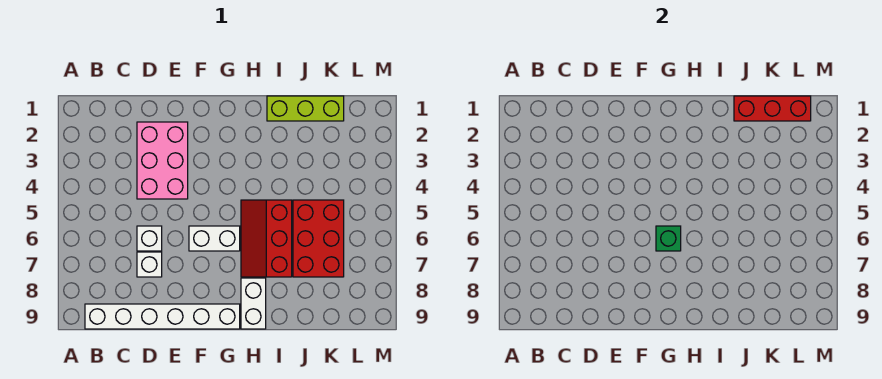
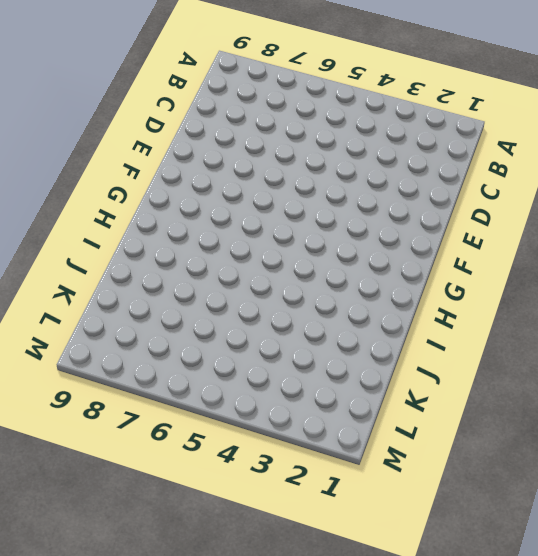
none -> white brick B9:G9 level 1
none -> pink brick D2:E4 level 1

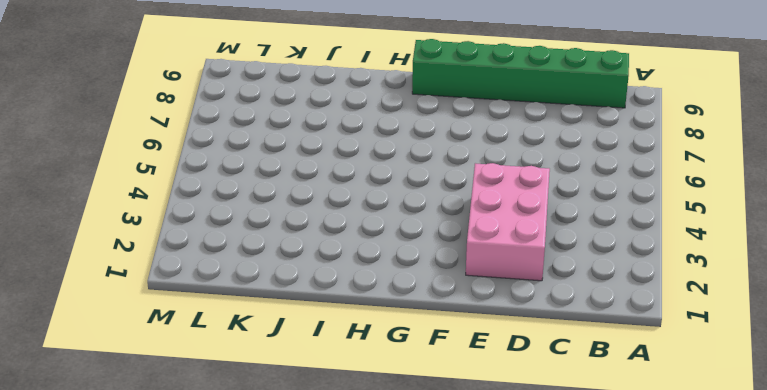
green brick B9:G9 level 1 -> white brick B9:G9 level 1
none -> white brick D6 level 1
none -> white brick D7 level 1

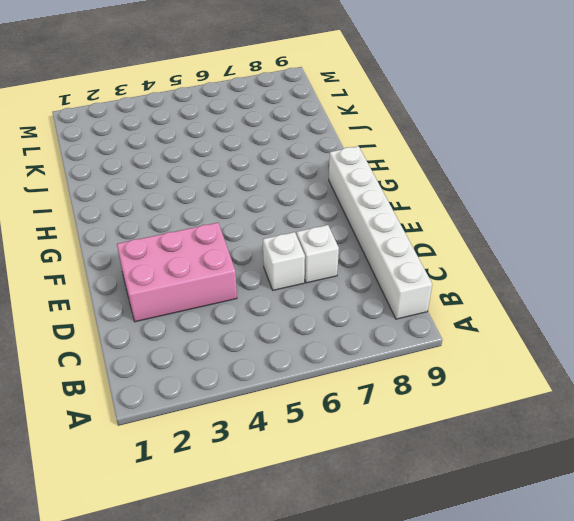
none -> white brick F6:G6 level 1
none -> red slope H5:I7 level 1 top I

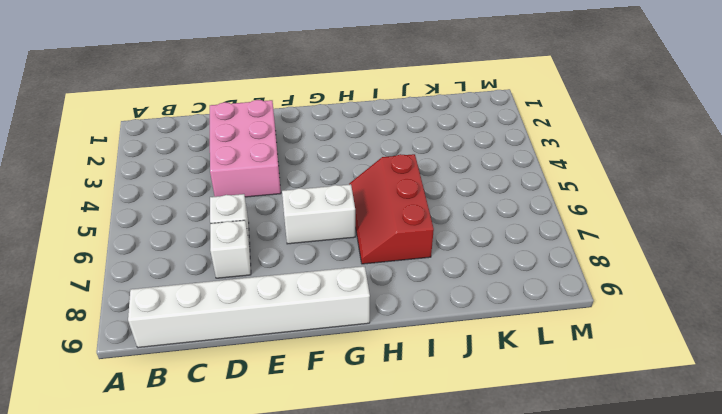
none -> white brick H8:H9 level 1
none -> lime brick I1:K1 level 1

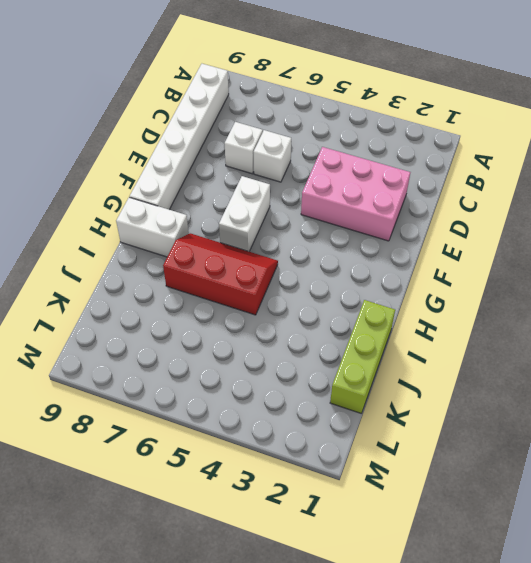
none -> red brick J5:K7 level 1
none -> green brick G6 level 2

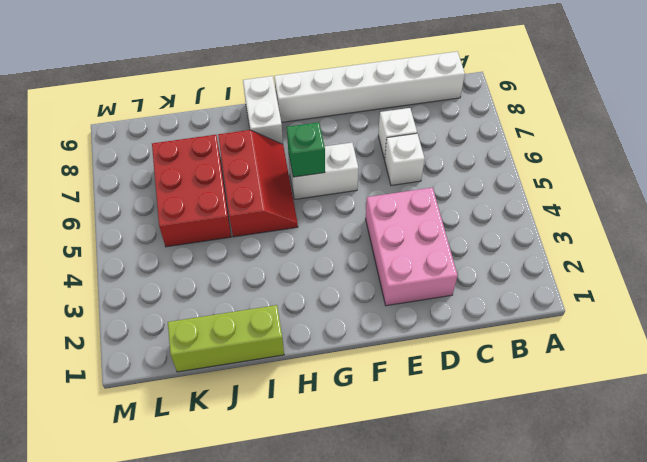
none -> red brick J1:L1 level 2

